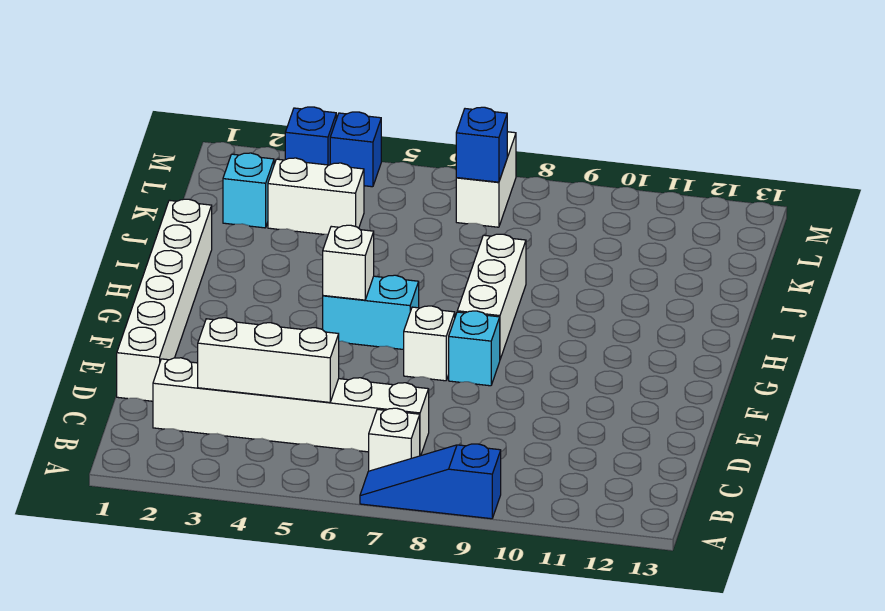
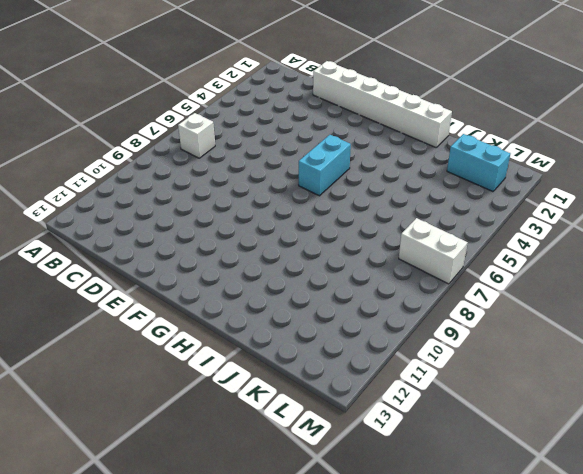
cyan brick K2:L2 level 1 -> cyan brick K2 level 1
none -> blue slope A7:A9 level 1 top 9
none -> white brick C2:C7 level 1
none -> white brick F7 level 1

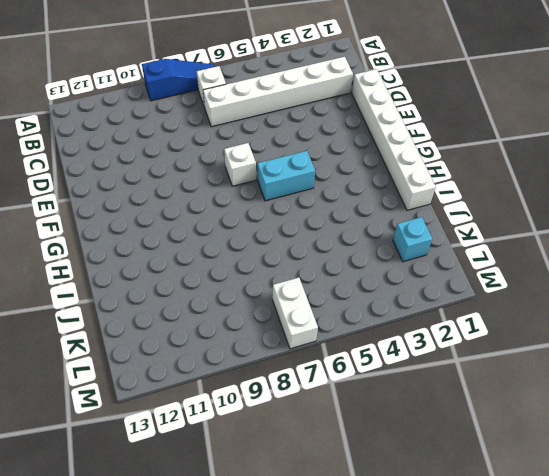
none -> cyan brick F8 level 1
none -> white brick G8:I8 level 1
none -> white brick K3:K4 level 1

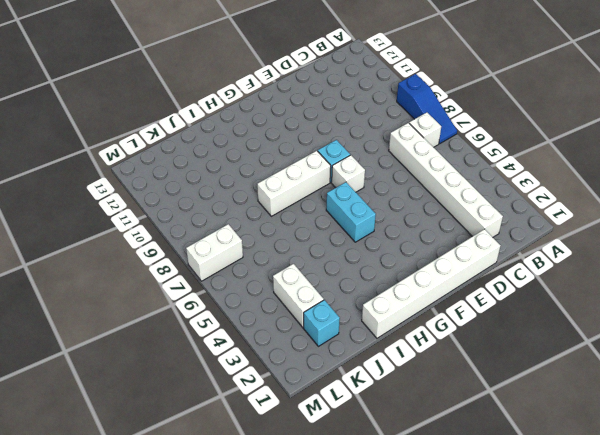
none -> blue brick M3 level 1
none -> blue brick M4 level 1
none -> white brick C3:C5 level 2

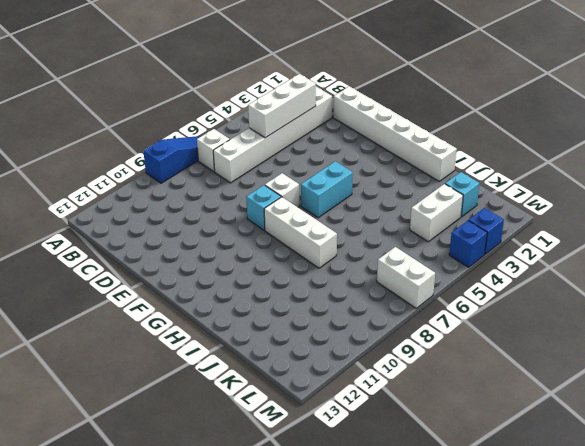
none -> white brick G5 level 2
none -> blue brick L7 level 2

